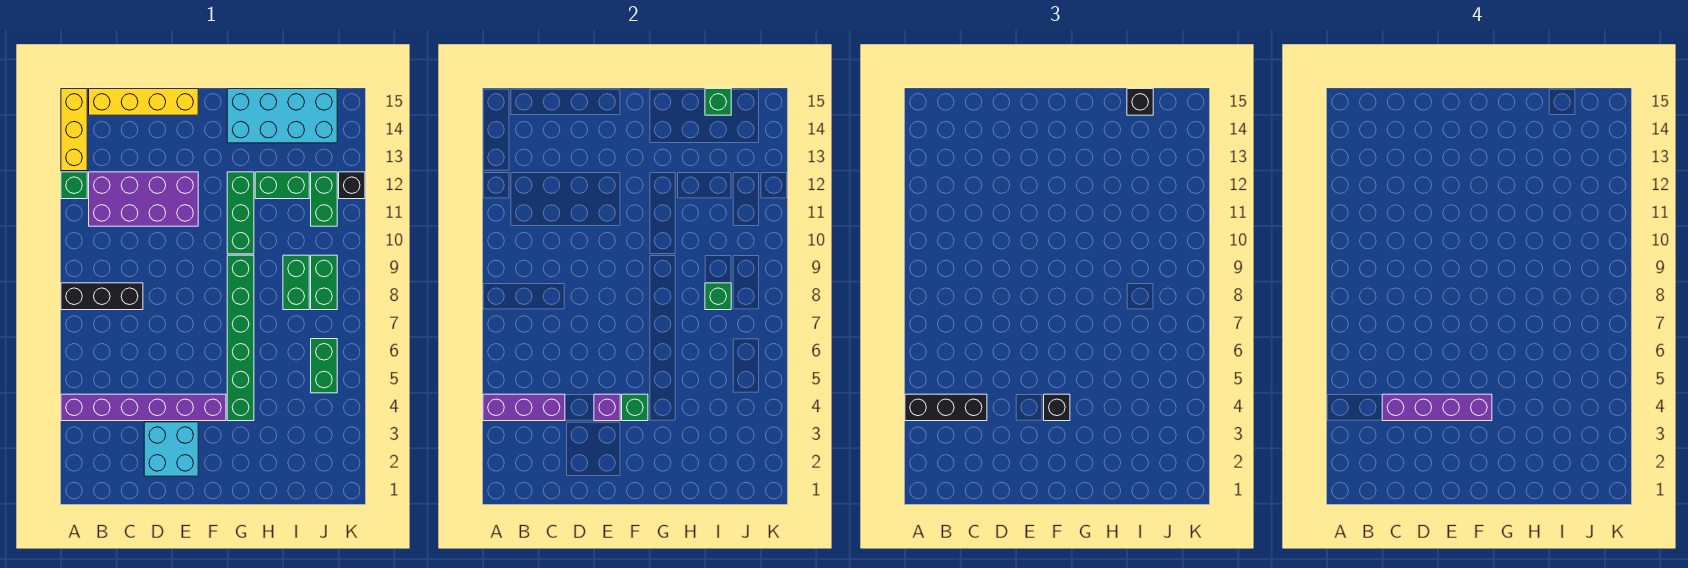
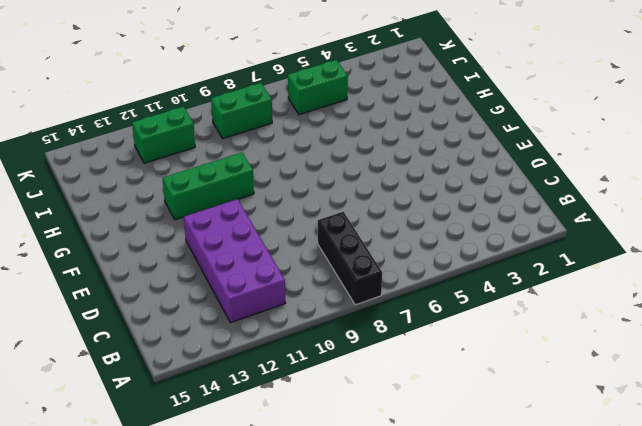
none -> purple brick A4:F4 level 1
none -> green brick A12 level 1
none -> yellow brick A13:A15 level 1

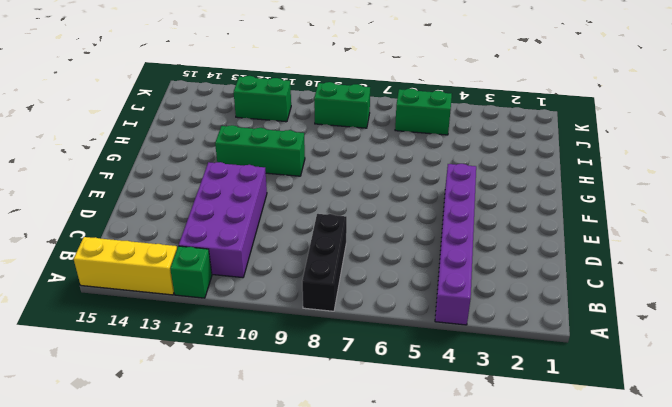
none -> yellow brick B15:E15 level 1
none -> cyan brick D2:E3 level 1
none -> green brick G4:G9 level 1

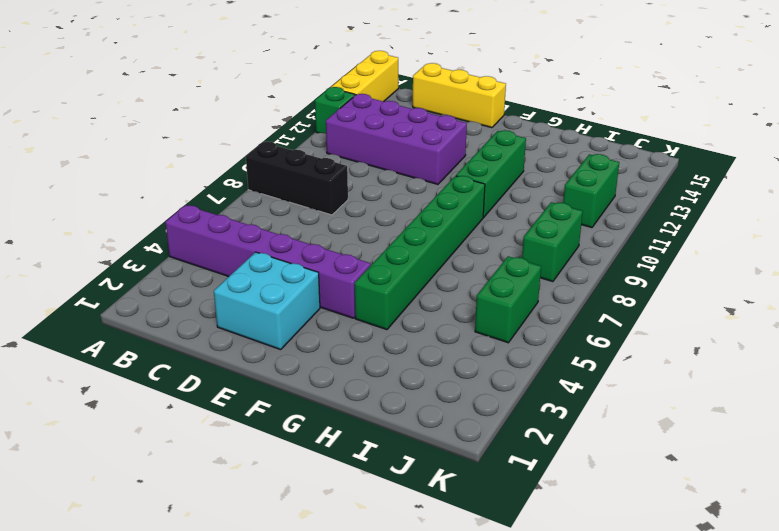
yellow brick C15:E15 level 1 -> yellow brick B15:E15 level 1
none -> cyan brick G14:J15 level 1
none -> green brick H12:I12 level 1
none -> green brick I8:I9 level 1

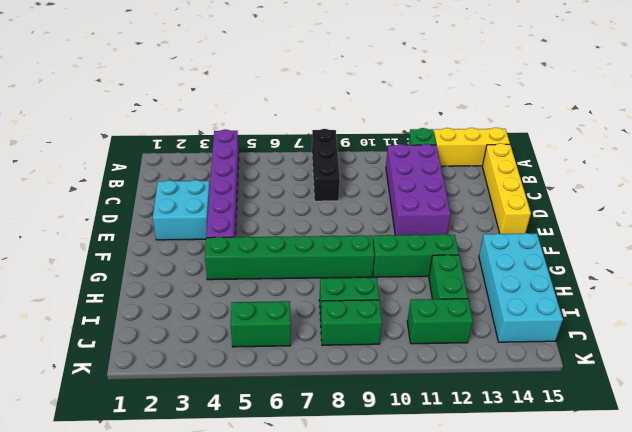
none -> black brick K12 level 1
none -> purple brick A4:C4 level 2
none -> purple brick E4 level 2

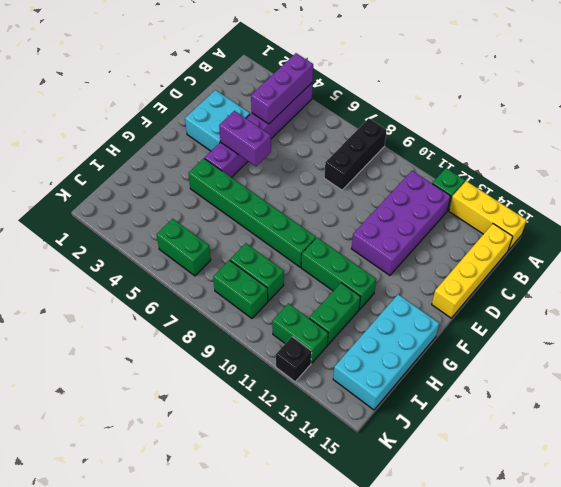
purple brick E4:E5 level 2 -> purple brick E4 level 2
none -> green brick F4 level 2
none -> green brick I8 level 2
none -> green brick I15 level 2

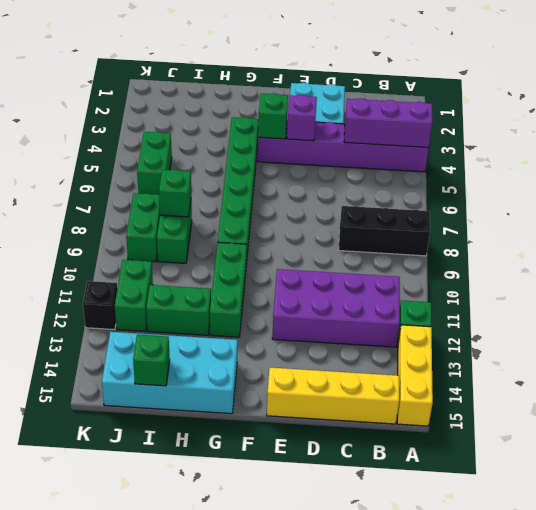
none -> black brick A4:C4 level 3
none -> black brick F4 level 3
none -> black brick I15 level 3

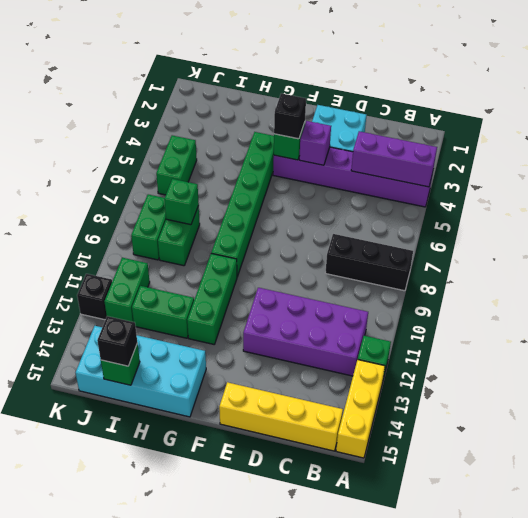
none -> black brick A4:C4 level 3
none -> purple brick C4:F4 level 4

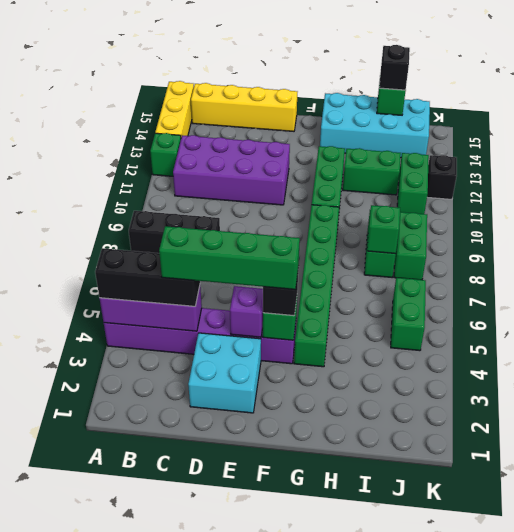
green brick C4:F4 level 4 -> purple brick C4:F4 level 4

